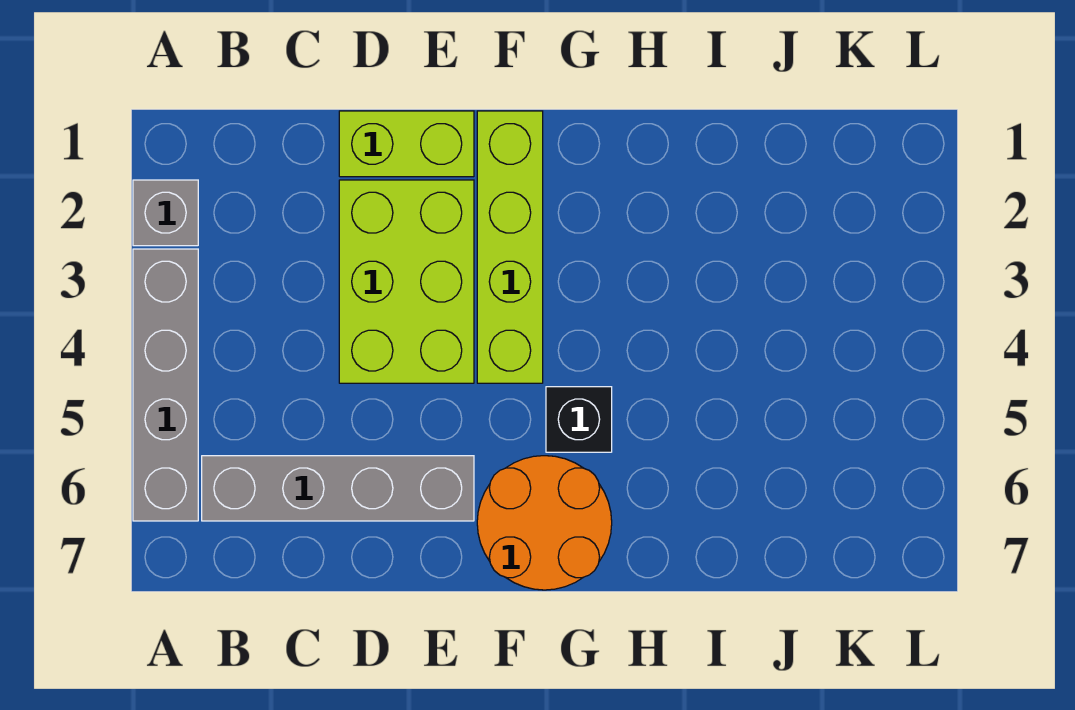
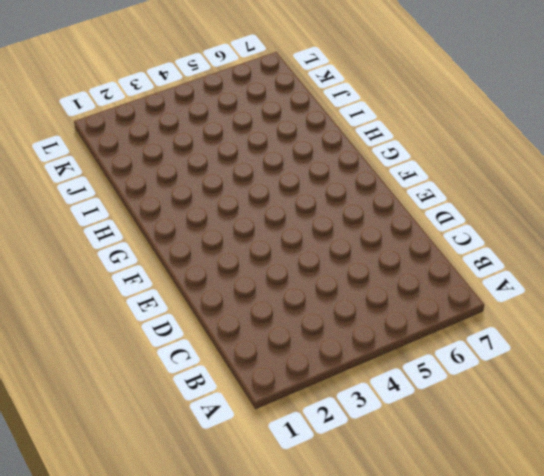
none -> grey brick A2 level 1
none -> grey brick A3:A6 level 1

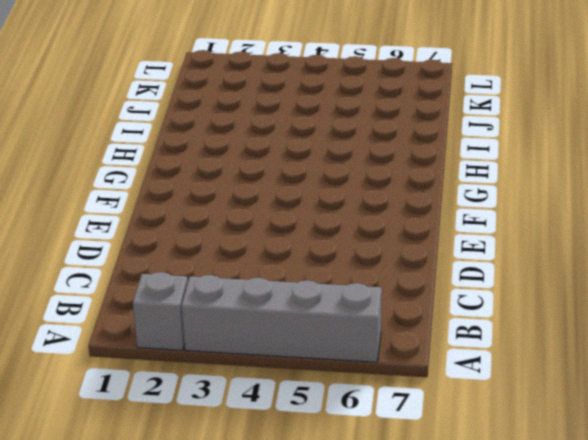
none -> grey brick B6:E6 level 1
none -> lime brick D1:E1 level 1

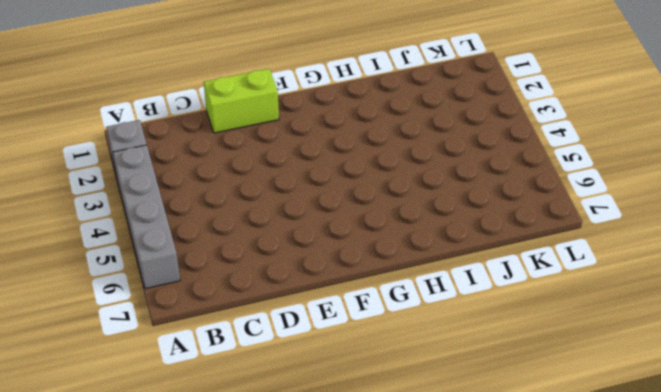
none -> grey brick B6:E6 level 1
none -> lime brick D2:E4 level 1

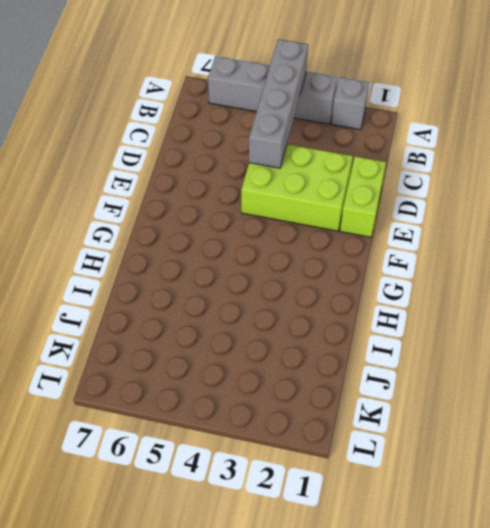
grey brick A4:D4 level 2 -> grey brick B6:E6 level 1
none -> lime brick F1:F4 level 1
none -> orange round brick F6:G7 level 1

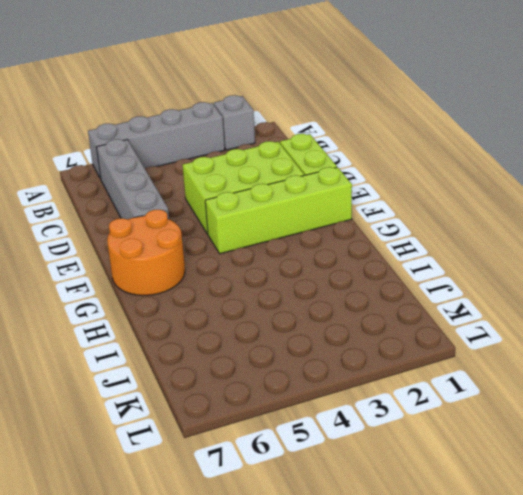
none -> black brick G5 level 1

